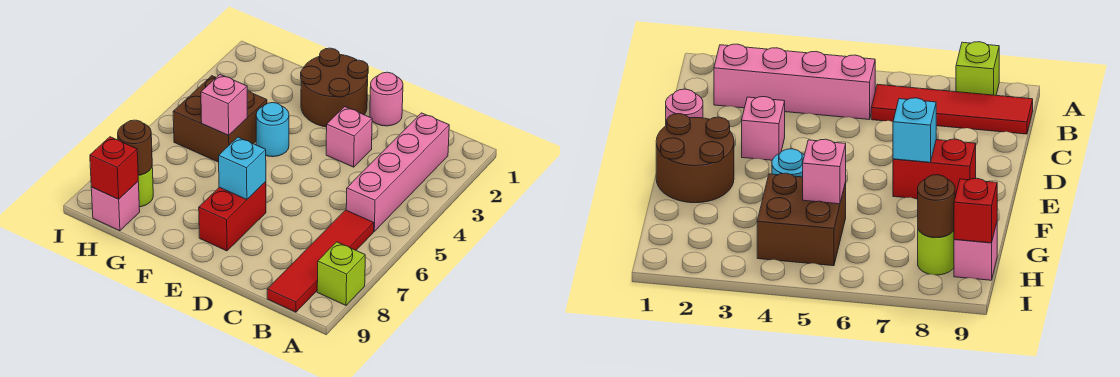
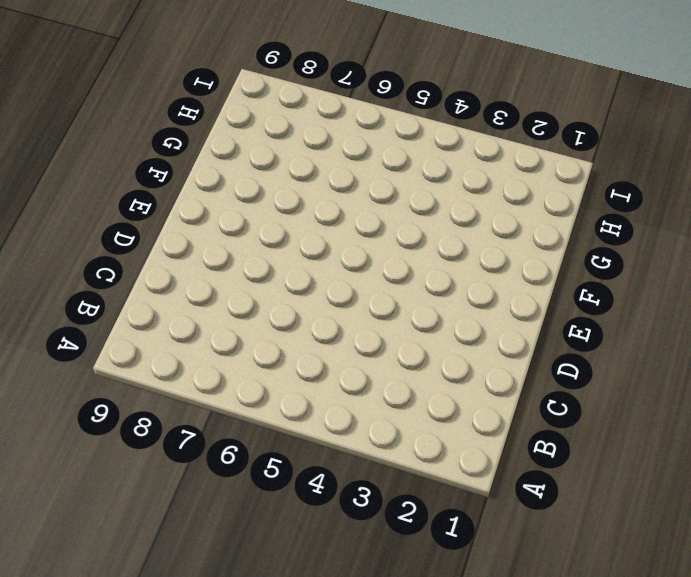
none -> lime brick A8 level 1
none -> pink brick B2:B5 level 1
none -> red tile B6:B9 level 1

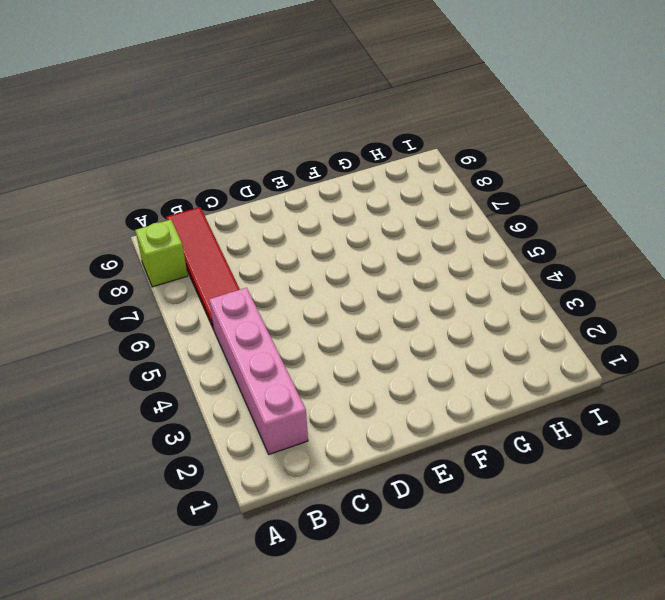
none -> pink round brick D1 level 1
none -> pink brick D3 level 1
none -> brown round brick E1:F2 level 1

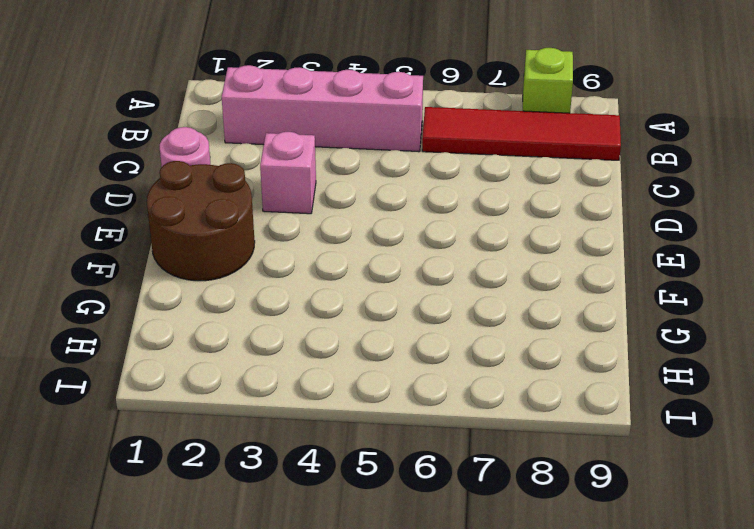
none -> red brick E7:E8 level 1
none -> cyan round brick F4 level 1
none -> brown brick G4:H5 level 1

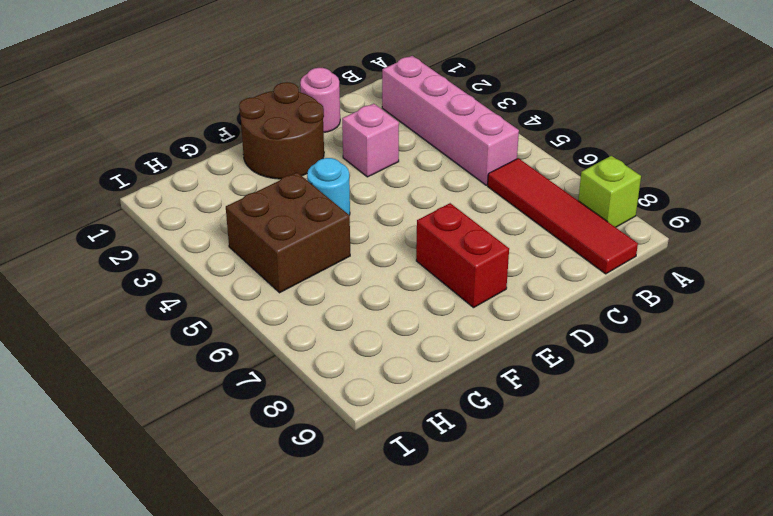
none -> lime round brick H8 level 1
none -> pink brick H9 level 1
none -> cyan brick E7 level 2

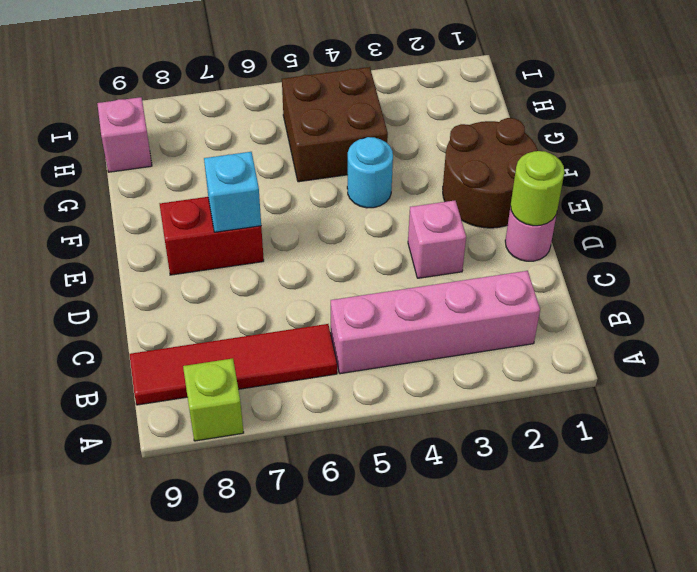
lime round brick D1 level 2 -> lime round brick H8 level 1
none -> pink brick G5 level 2
none -> brown round brick H8 level 2
none -> red brick H9 level 2

